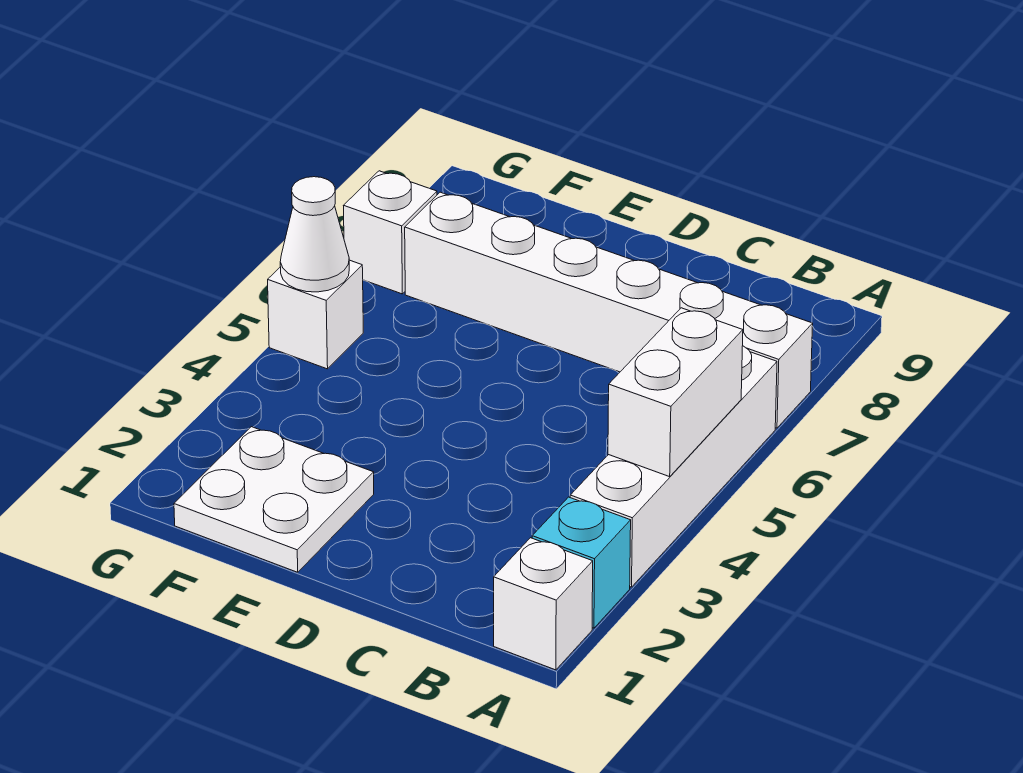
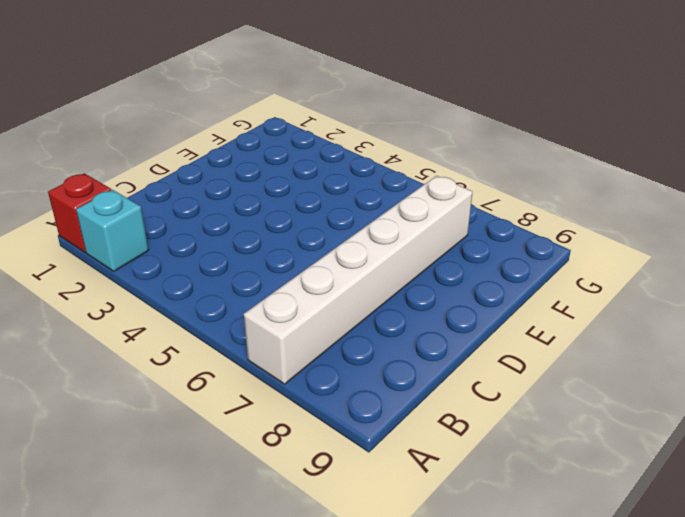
red brick A1 level 1 -> white brick A1 level 1
none -> white brick A3:A6 level 1
none -> white plate E1:F2 level 1

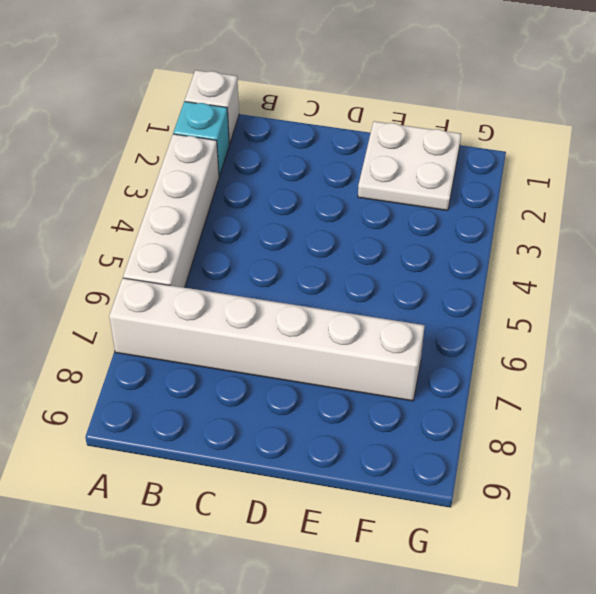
none -> white brick G5 level 1
none -> white brick G7 level 1

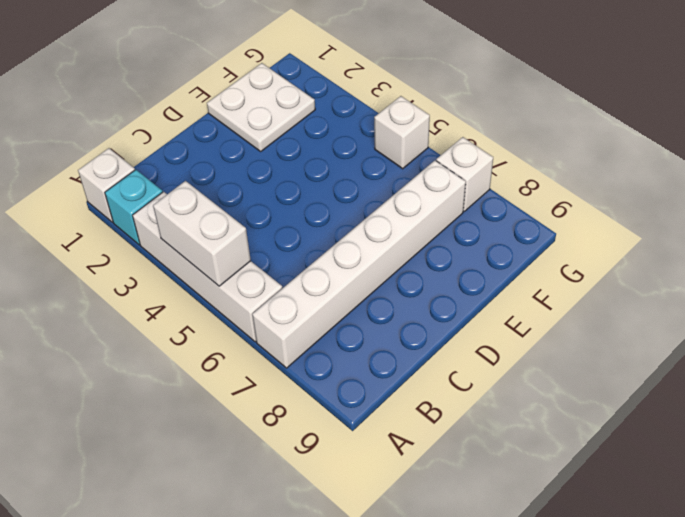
none -> white cone G5 level 2

